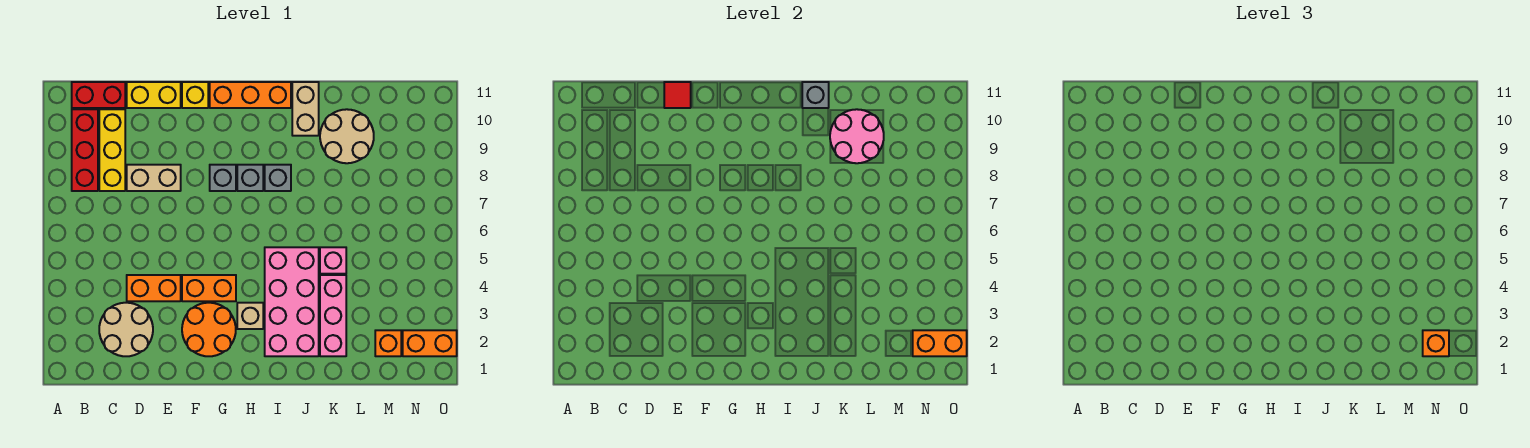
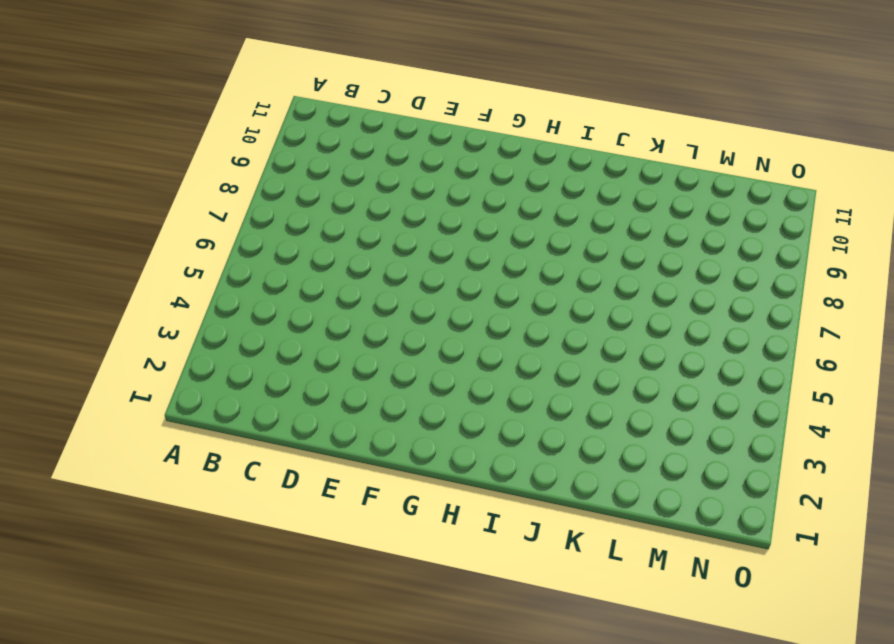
none -> red brick B8:B10 level 1
none -> red brick B11:C11 level 1
none -> tan round brick C2:D3 level 1

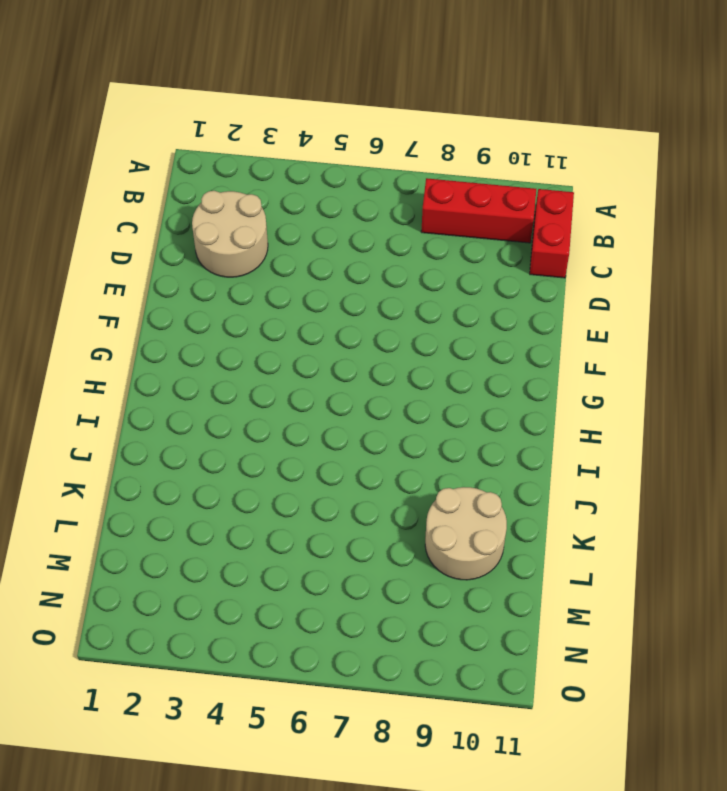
none -> yellow brick C8:C10 level 1
none -> orange brick D4:E4 level 1
none -> tan brick D8:E8 level 1

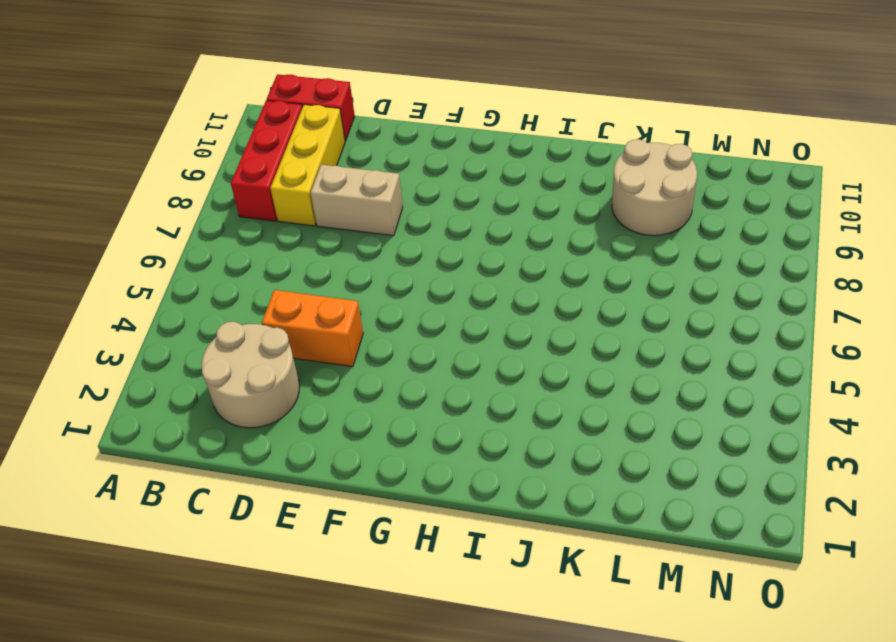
none -> yellow brick D11:E11 level 1
none -> orange round brick F2:G3 level 1
none -> orange brick F4:G4 level 1

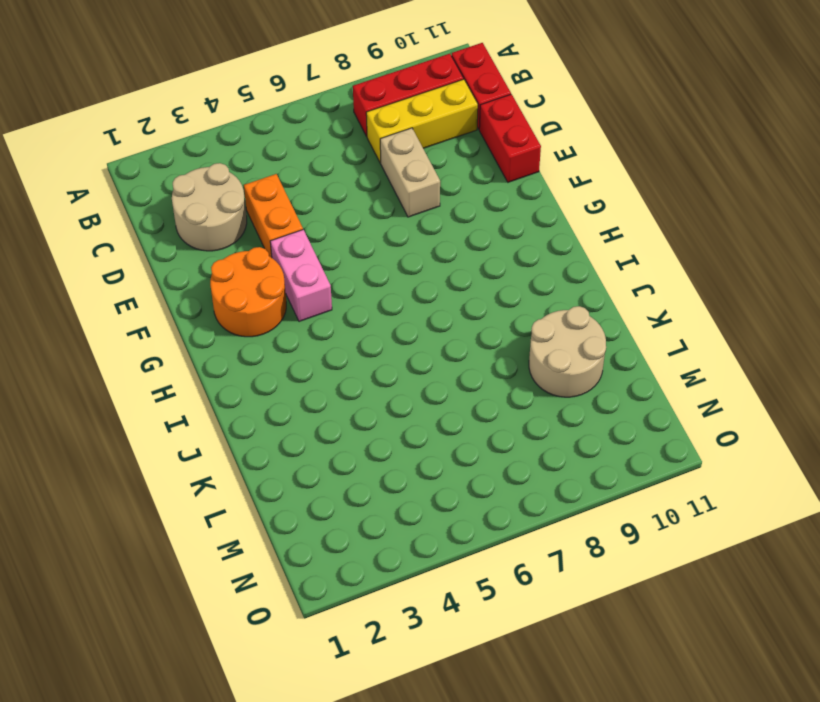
red brick D11:E11 level 1 -> yellow brick D11:E11 level 1
pink brick F4:G4 level 1 -> orange brick F4:G4 level 1
none -> yellow brick F11 level 1
none -> grey brick G8 level 1
none -> orange brick G11:I11 level 1

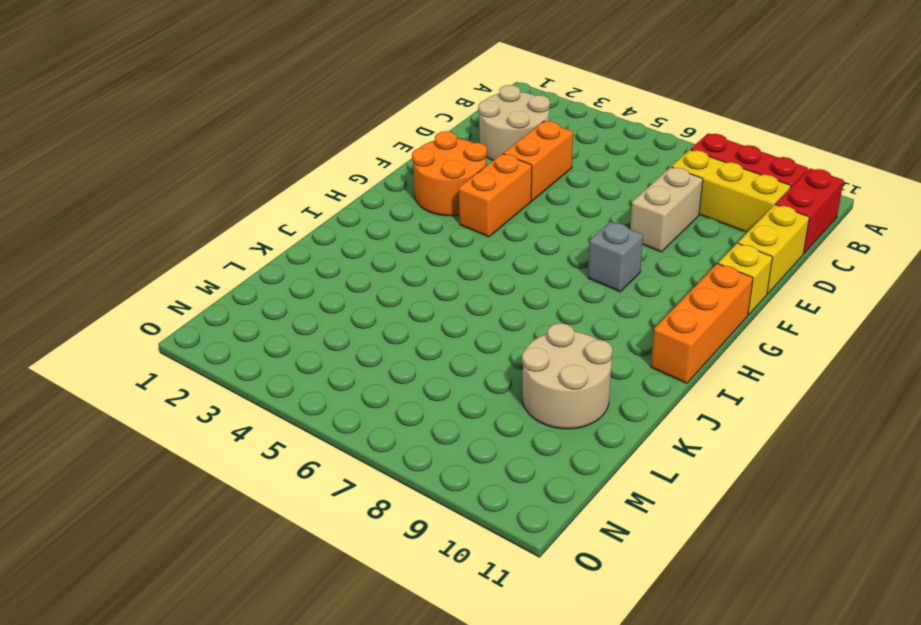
none -> tan brick H3 level 1
none -> grey brick H8 level 1
none -> pink brick I2:J5 level 1

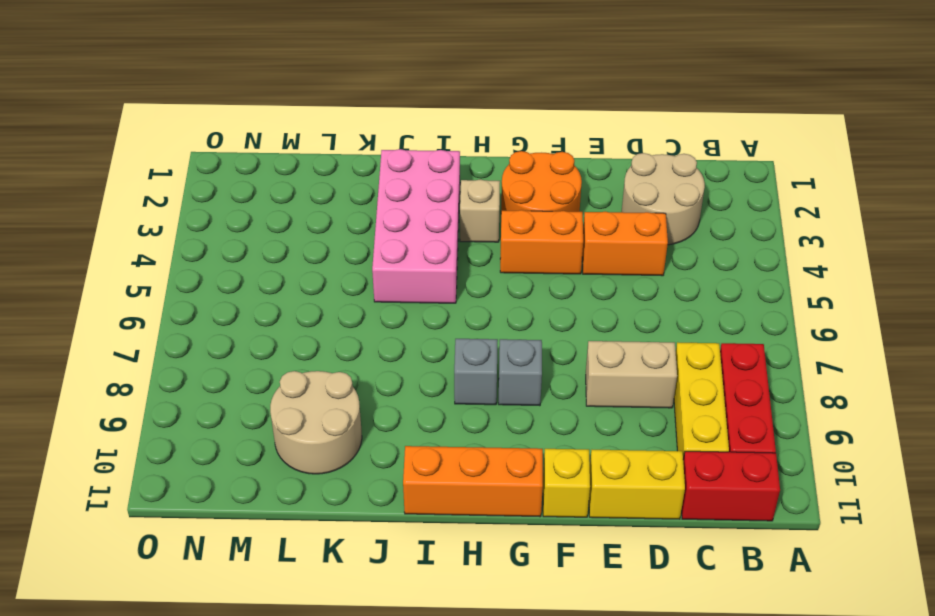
none -> grey brick I8 level 1
none -> tan brick J10:J11 level 1
none -> pink brick K2:K4 level 1

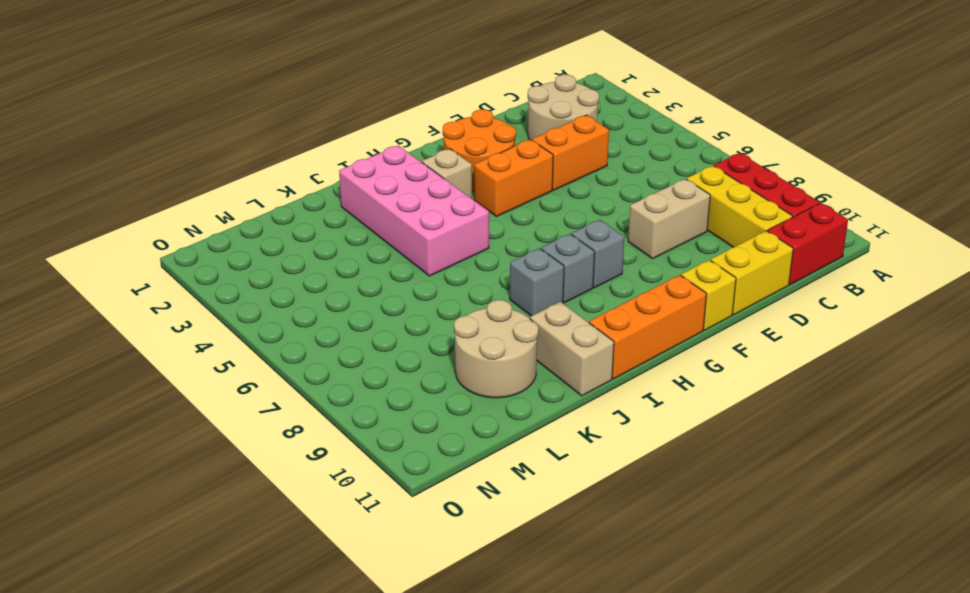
none -> pink brick K2:K4 level 1
none -> pink brick K5 level 1
none -> orange brick M2 level 1

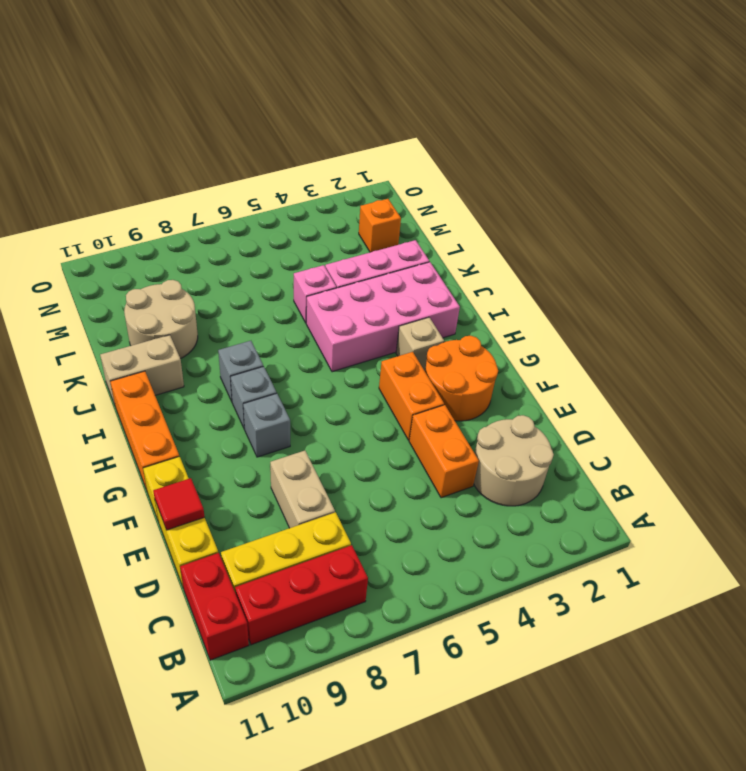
none -> orange brick N2:O2 level 1
none -> grey brick J11 level 2
none -> pink round brick K9:L10 level 2

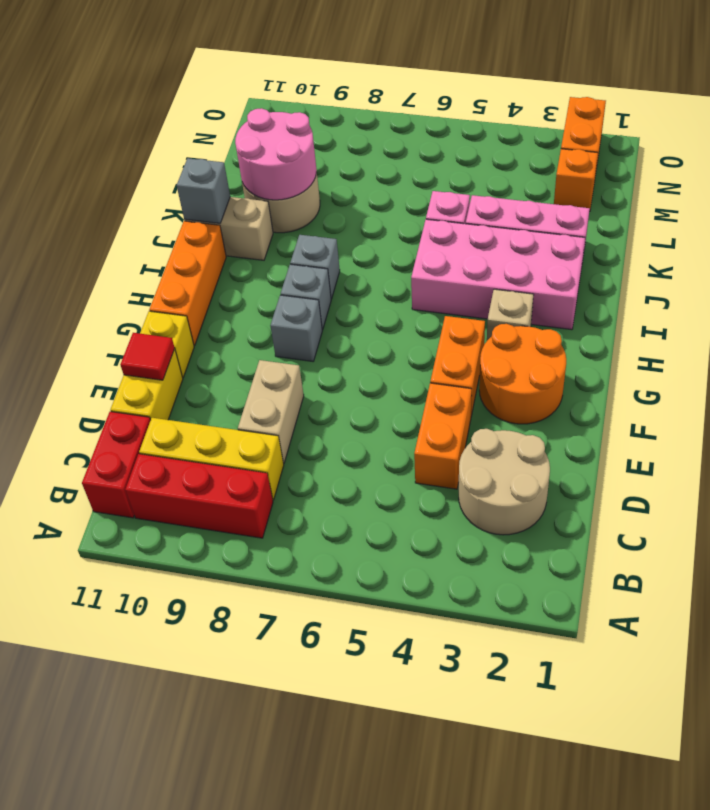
none -> orange brick N2:O2 level 2
none -> orange brick N2 level 3

